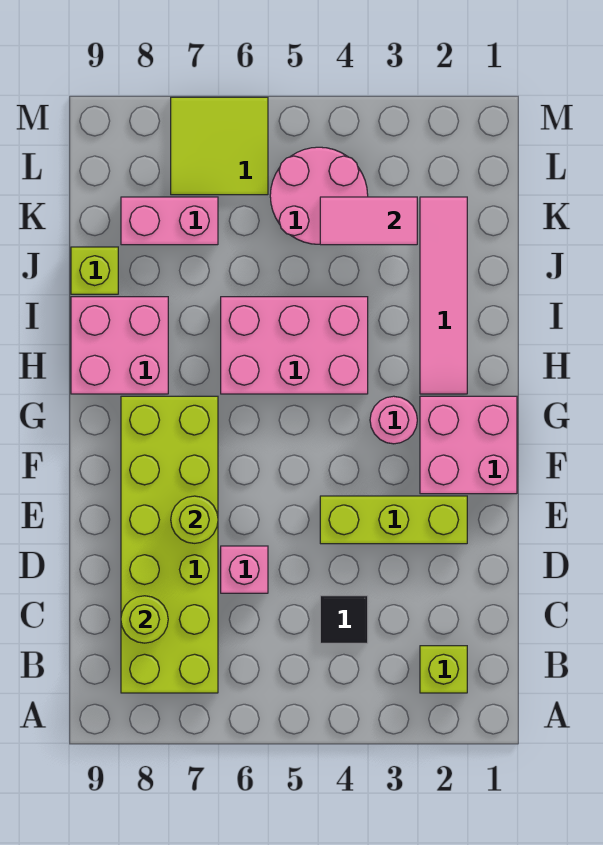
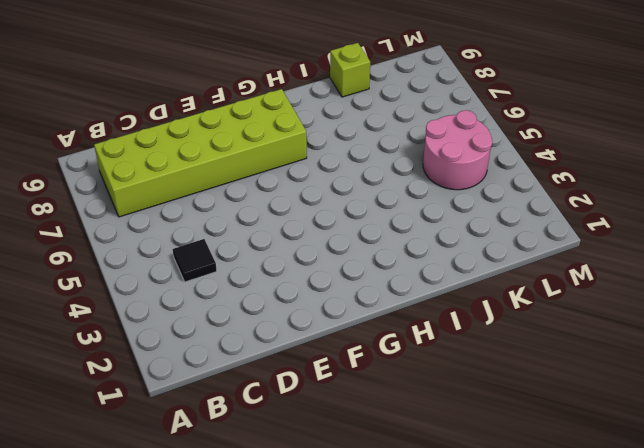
none -> lime brick B2 level 1
none -> pink brick D6 level 1
none -> lime brick E2:E4 level 1

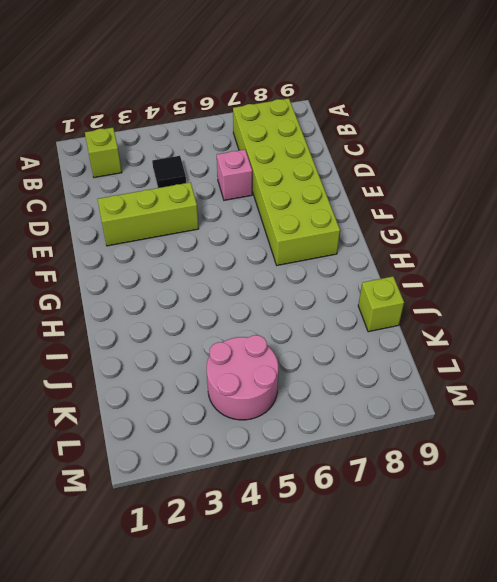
none -> pink brick F1:G2 level 1
none -> pink round brick G3 level 1
none -> pink tile H2:K2 level 1

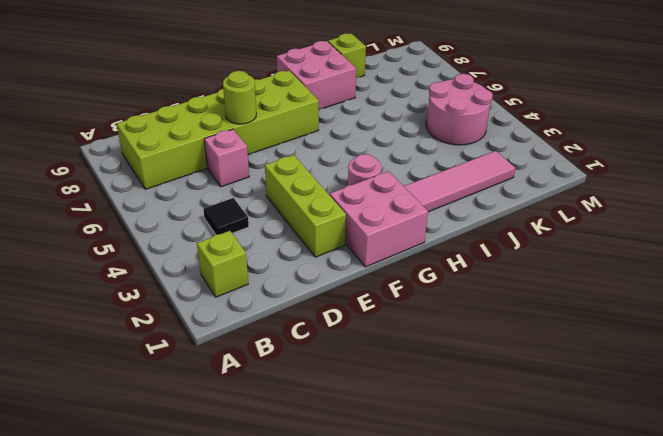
none -> pink brick H4:I6 level 1
none -> pink brick K7:K8 level 1
none -> lime tile L6:M7 level 1

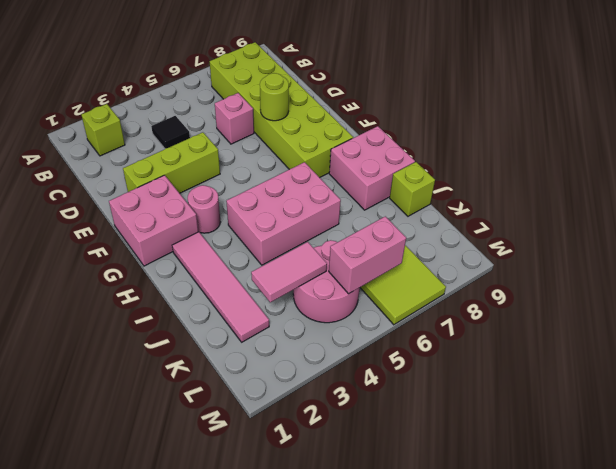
pink brick L5:L6 level 2 -> pink brick K7:K8 level 1
none -> lime round brick C8 level 2

